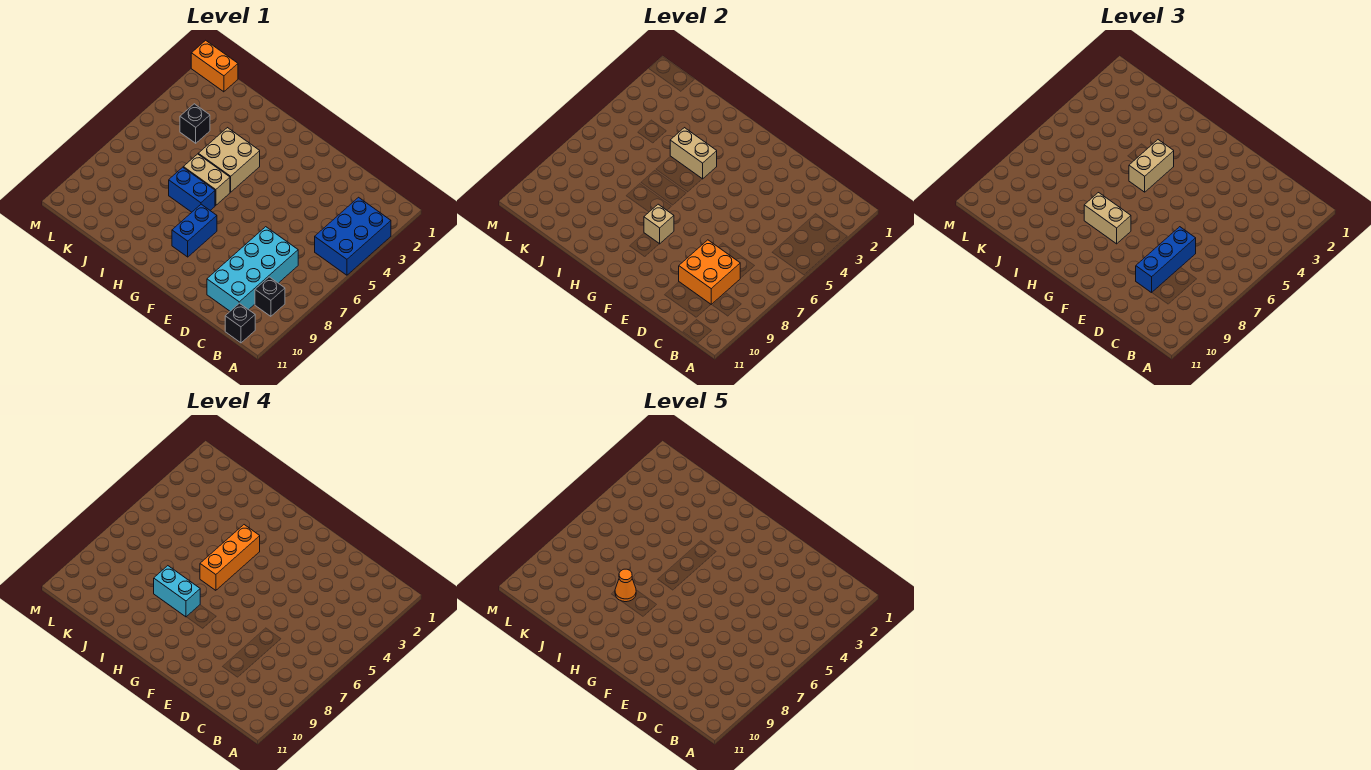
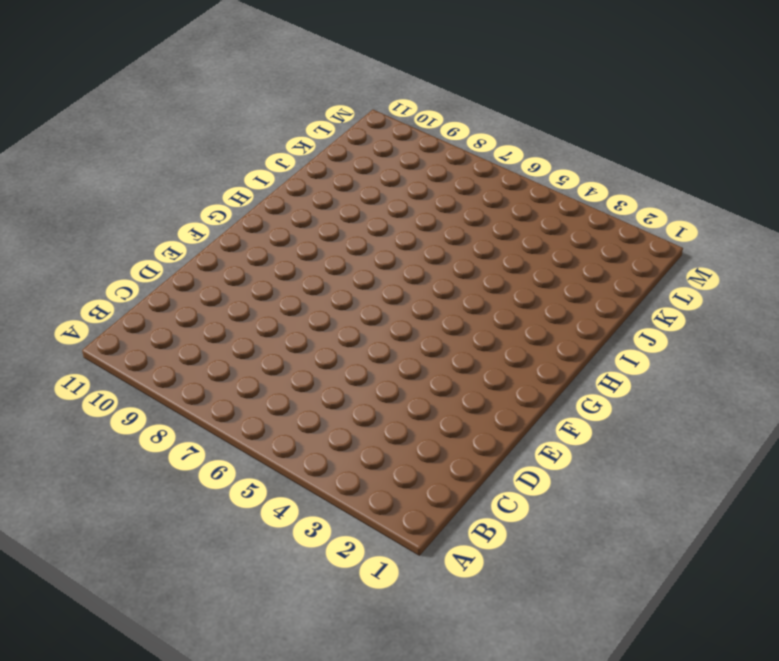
none -> blue brick A3:B5 level 1
none -> black brick B9 level 1
none -> black brick B11 level 1

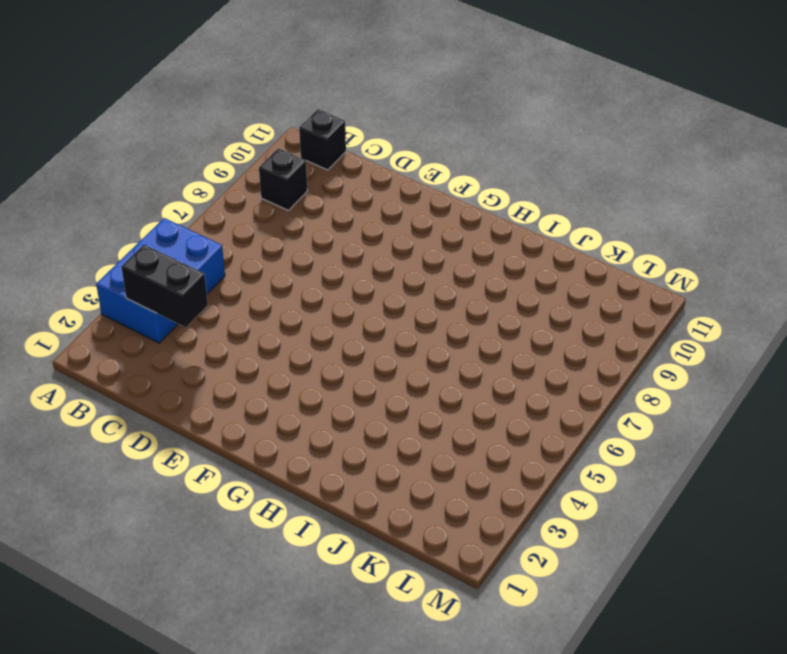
black brick B3:C3 level 2 -> none
none -> cyan brick C7:D10 level 1
none -> blue brick G8:G9 level 1
none -> tan brick H4:I5 level 1

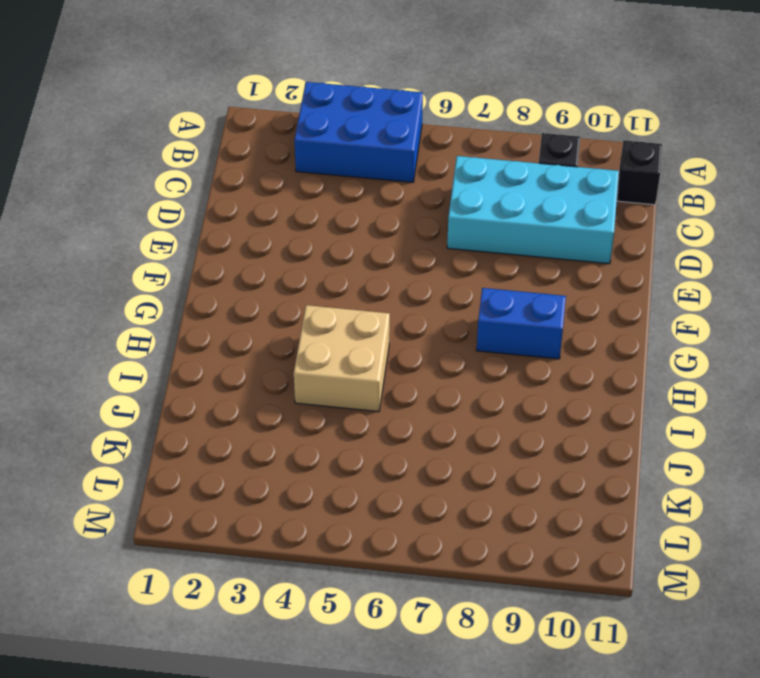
none -> tan brick H6:I6 level 1
none -> blue brick H7:I7 level 1
none -> black brick K4 level 1

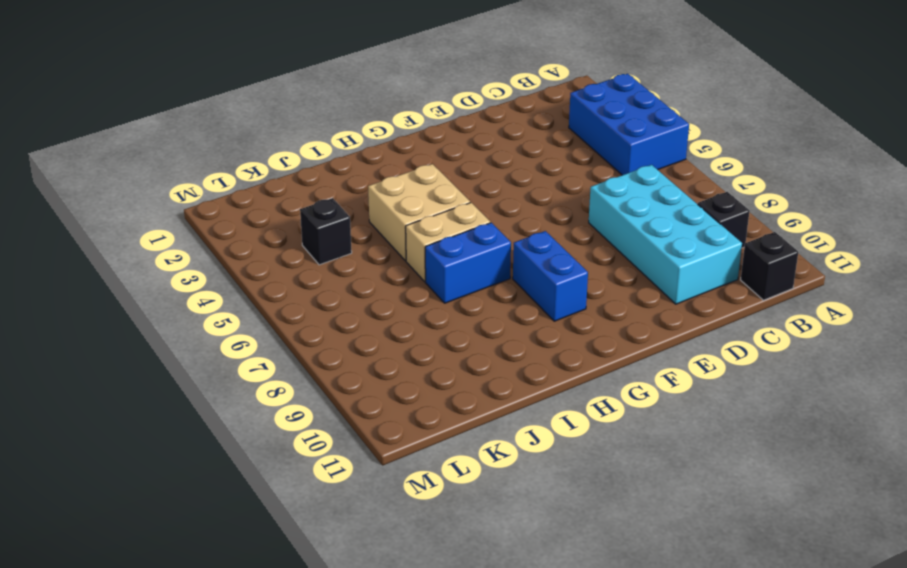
none -> orange brick L1:M1 level 1
none -> orange brick C8:D9 level 2
none -> tan brick G8 level 2

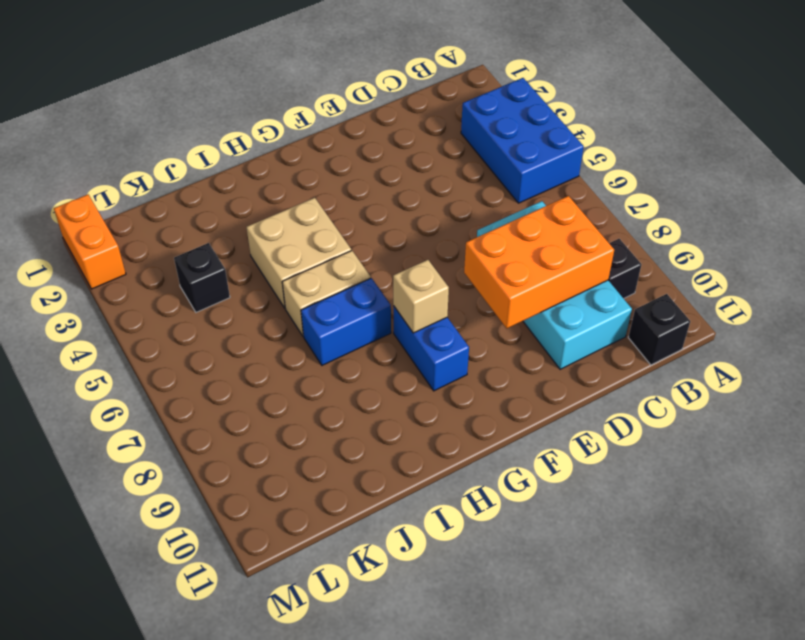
orange brick C8:E9 level 2 -> orange brick C8:D9 level 2
orange brick M1:M2 level 1 -> orange brick L1:M1 level 1
none -> tan brick H4:I4 level 2
none -> blue brick D7:D9 level 3
none -> tan brick G8:H8 level 3

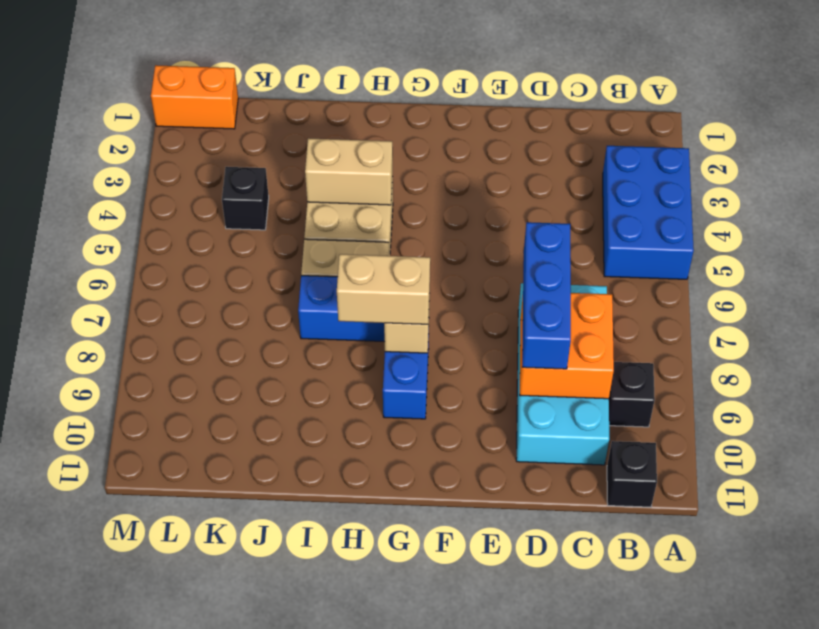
none -> tan brick H4:H5 level 3
none -> orange brick H4:H6 level 4
none -> cyan brick H8:I8 level 4

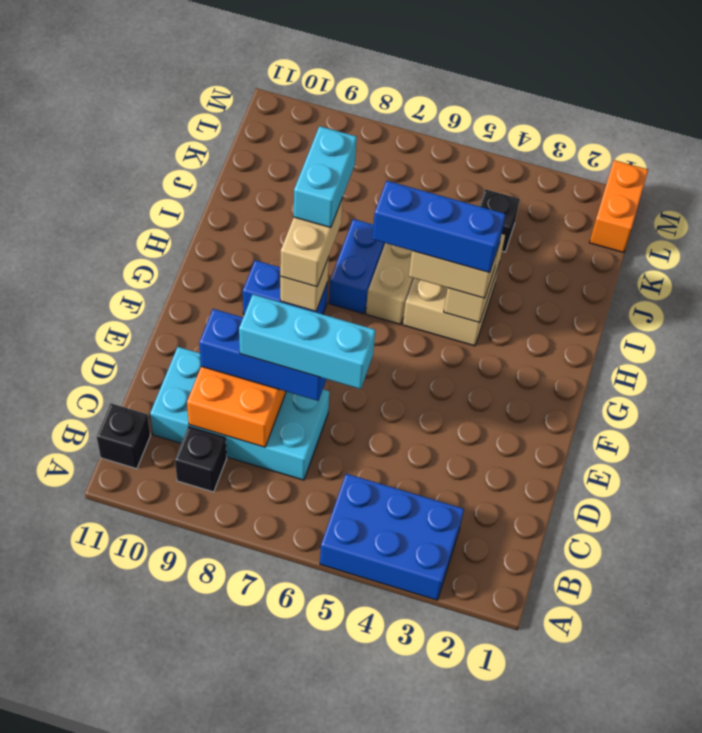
cyan brick D6:D8 level 4 -> none
blue brick H4:H6 level 4 -> orange brick H4:H6 level 4
none -> orange cone I8 level 5

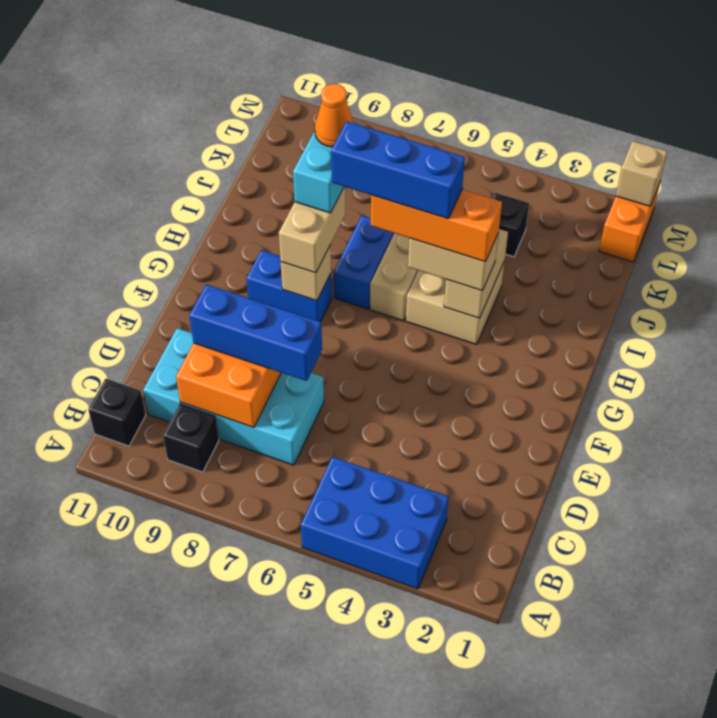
blue brick H5:H7 level 5 -> none
tan brick M1 level 2 -> none

